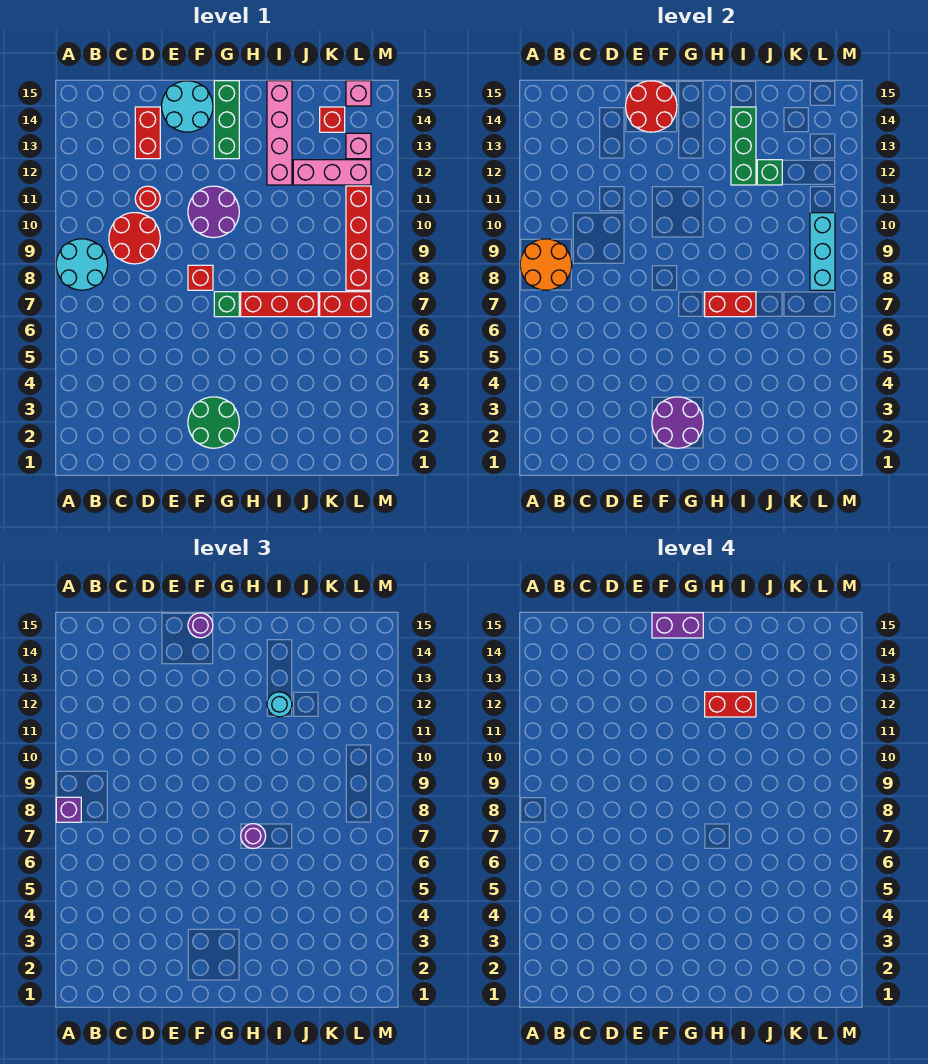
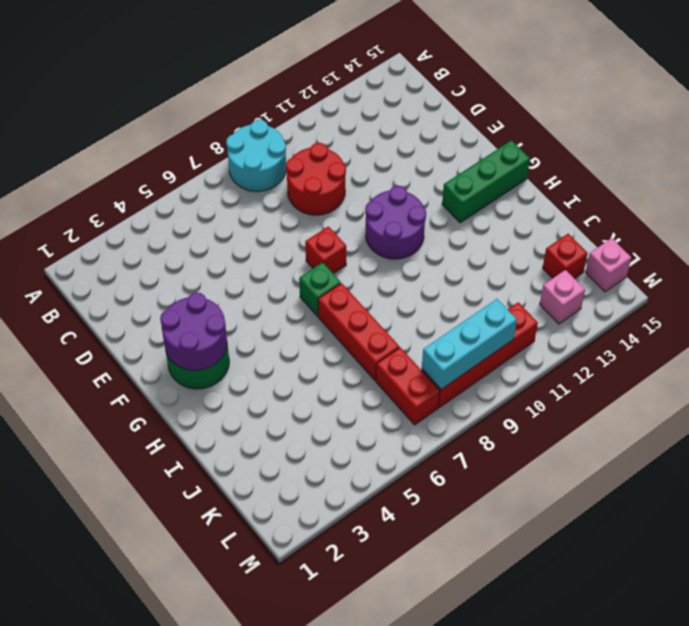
none -> red round brick D11 level 1
none -> red brick D13:D14 level 1
none -> cyan round brick E14:F15 level 1
none -> pink brick I12:I15 level 1

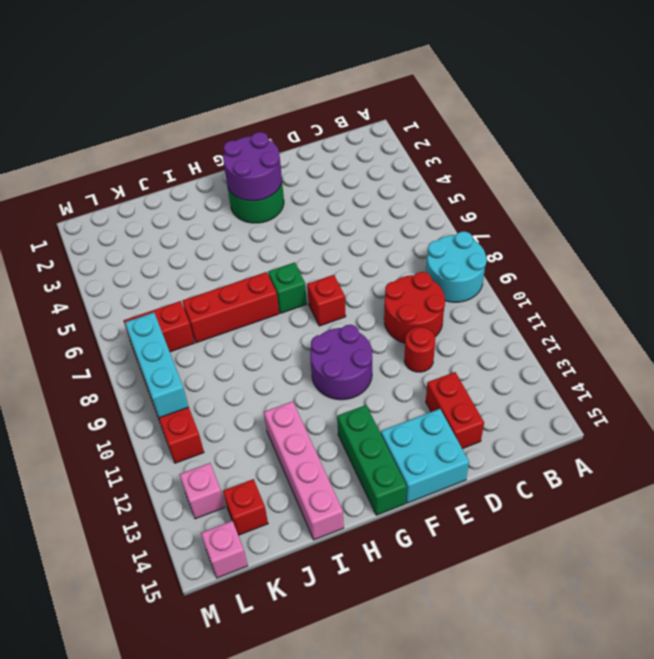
cyan brick E14:F15 level 1 -> cyan round brick E14:F15 level 1
none -> pink brick J12:L12 level 1
none -> orange round brick A8:B9 level 2
none -> red round brick E14:F15 level 2
none -> red brick H7:I7 level 2

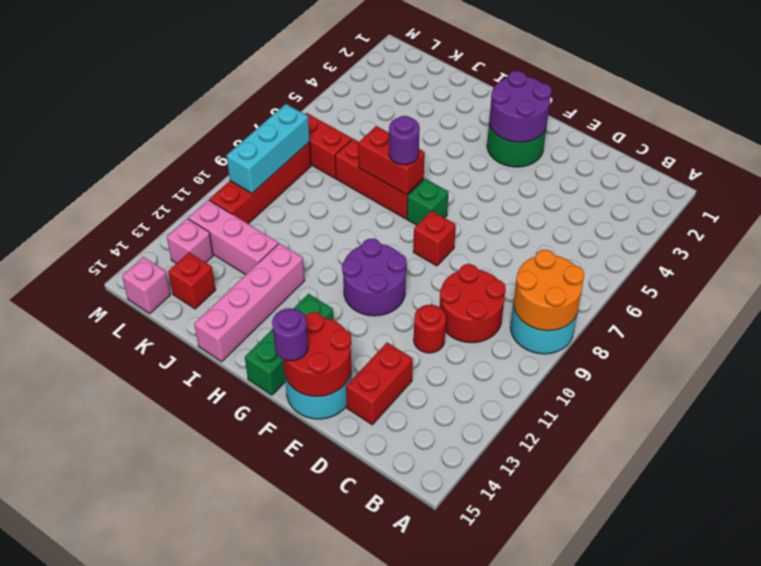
none -> green brick I12:I14 level 2
none -> green brick J12 level 2
none -> purple brick A8 level 3
none -> cyan round brick I12 level 3

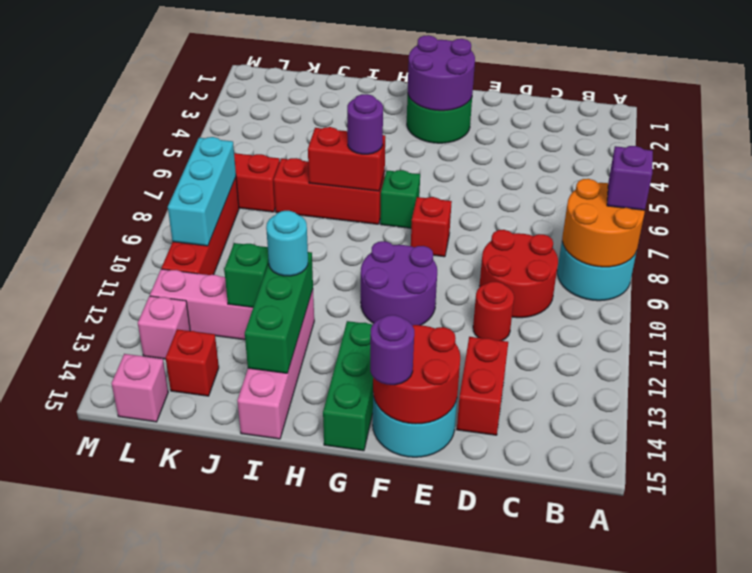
none -> purple brick F15:G15 level 4
none -> red brick H12:I12 level 4

